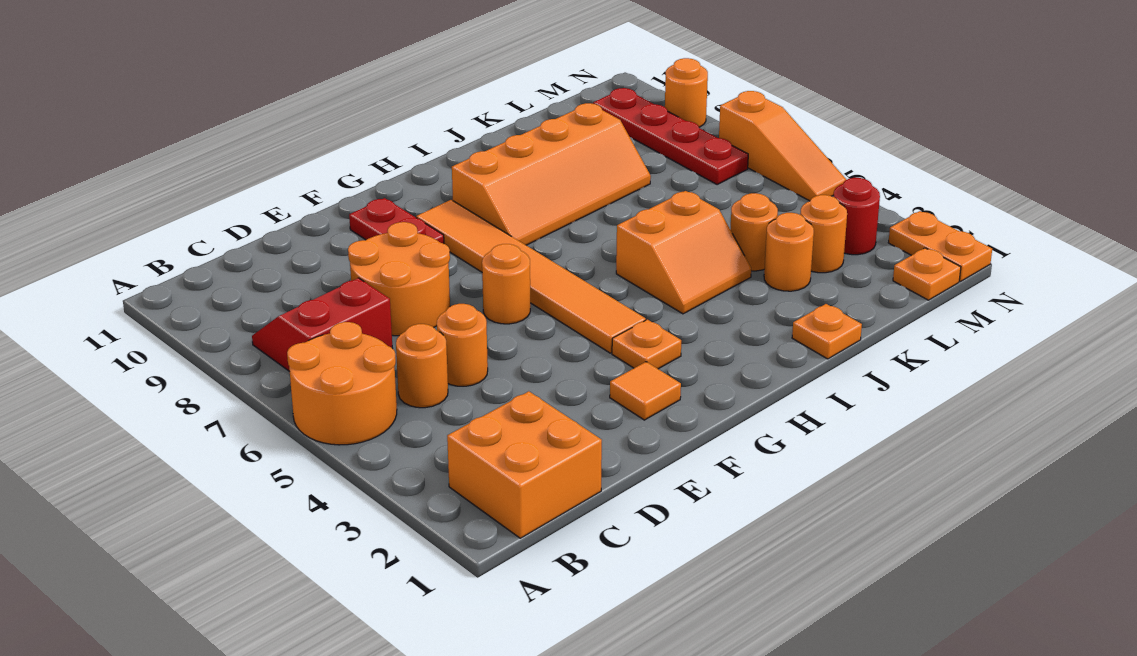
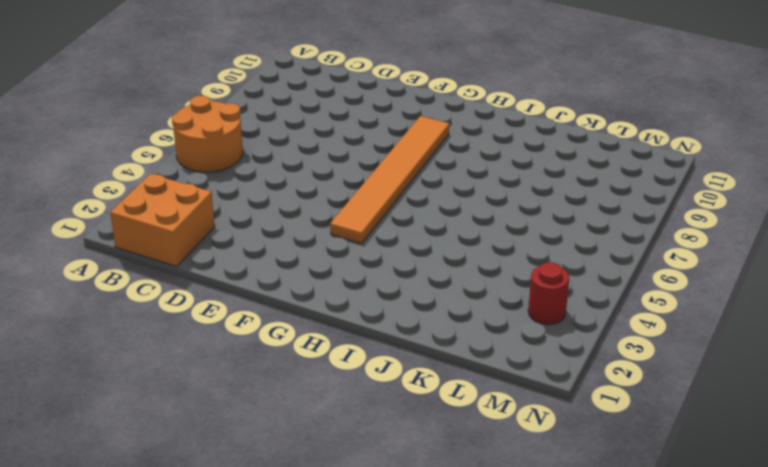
none -> red slope B7:C8 level 1 top 7
none -> orange round brick C5 level 1
none -> orange round brick D5 level 1

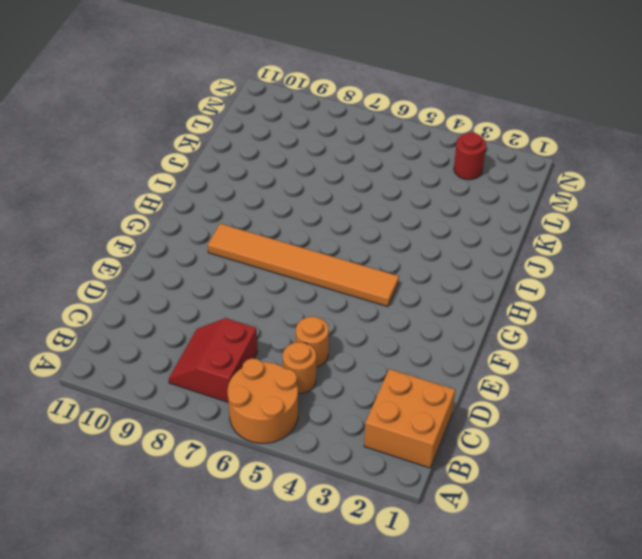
none -> orange round brick D7:E8 level 1
none -> orange tile F2 level 1
none -> orange round brick F6 level 1

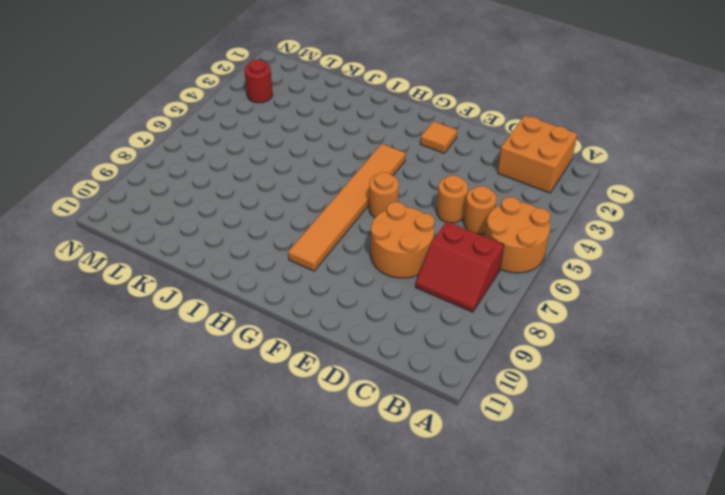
none -> red plate F9:F10 level 1
none -> orange plate G3 level 1
none -> orange slope H8:K9 level 1 top 9

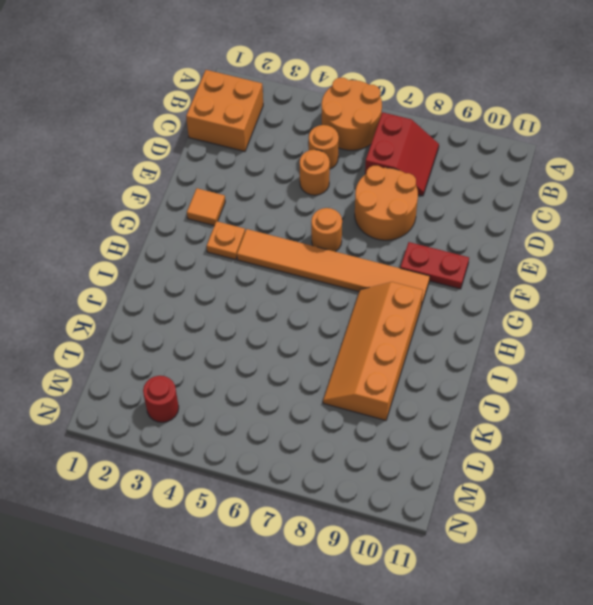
none -> orange slope I4:J5 level 1 top 5
none -> orange plate J1 level 1
none -> orange round brick K3 level 1

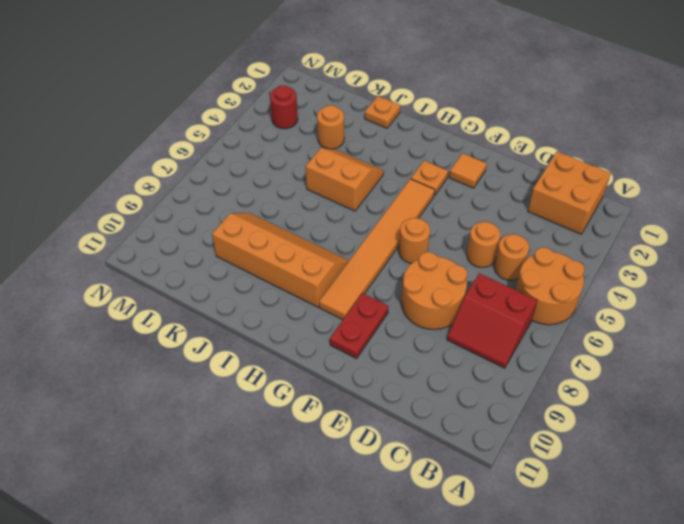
none -> orange round brick K4 level 1
none -> orange round brick L3 level 1
none -> orange plate M1 level 1

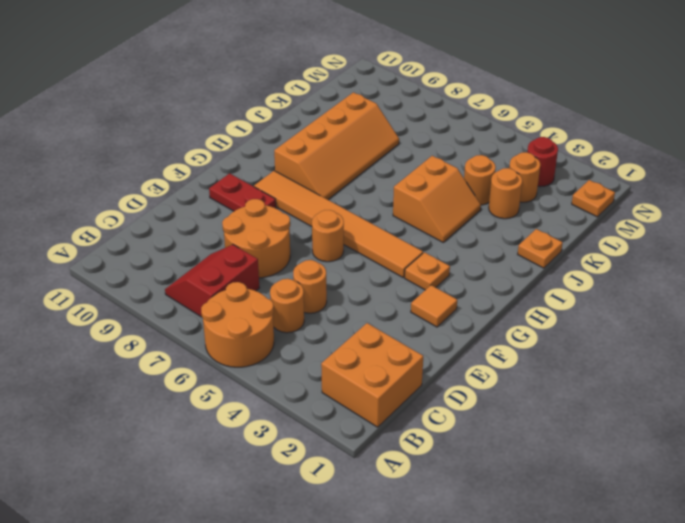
none -> red plate M7:M10 level 1
none -> orange plate N1:N2 level 1
none -> orange slope N5:N7 level 1 top 7

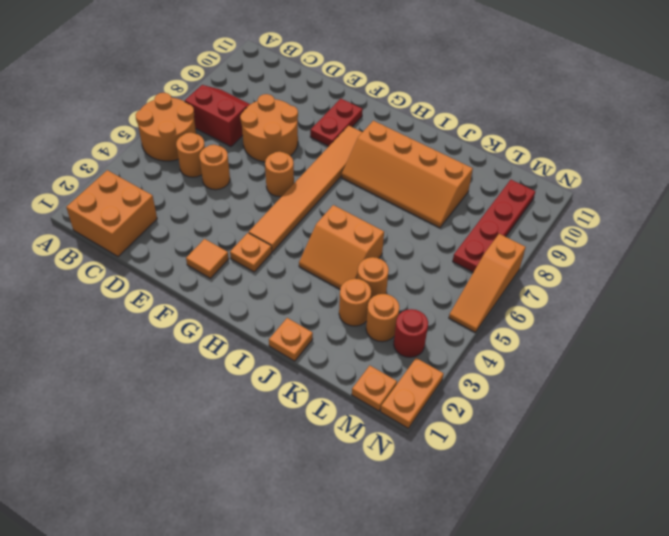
none -> orange round brick N9 level 1

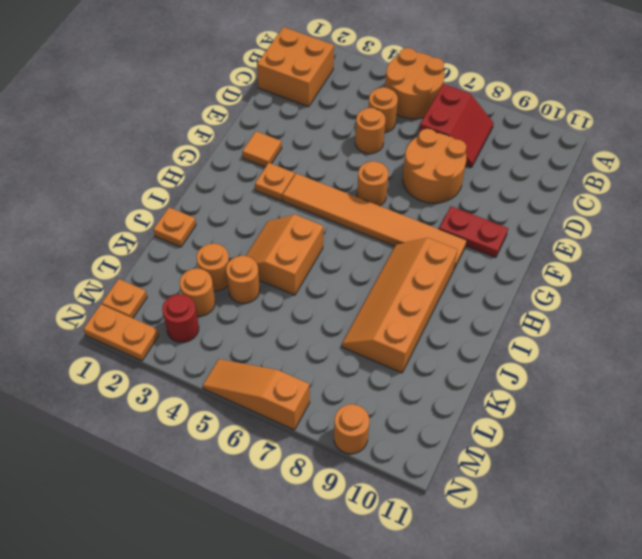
none -> red plate M7:M10 level 1

